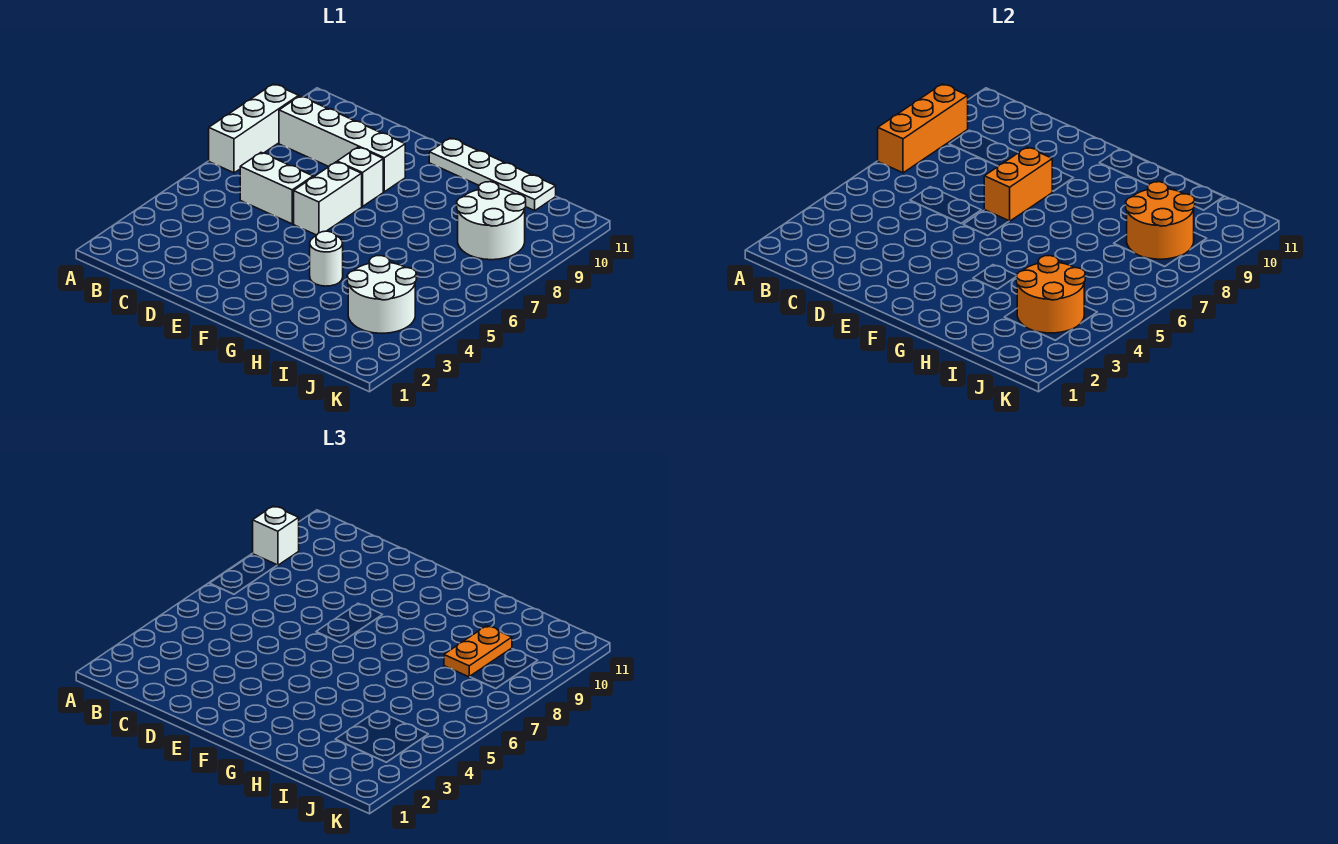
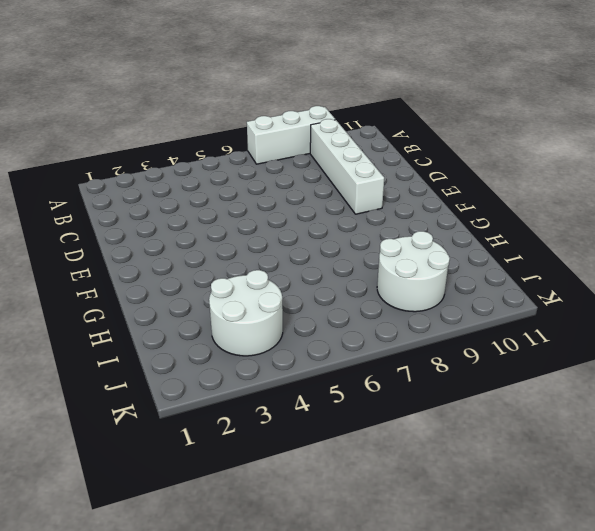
none -> white brick C6:D6 level 1
none -> white brick E6:E7 level 1
none -> white brick E8 level 1

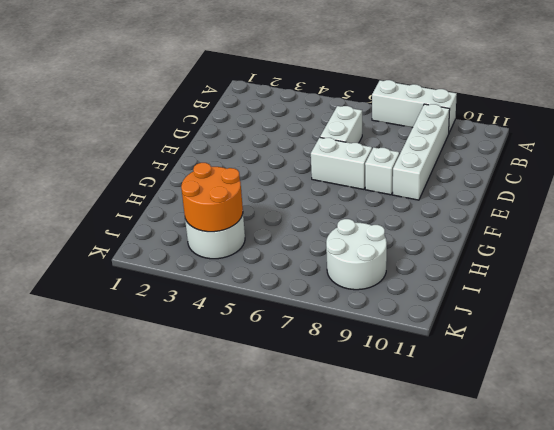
none -> white plate F11:I11 level 1
none -> white round brick G4 level 1
none -> orange brick A7:A9 level 2

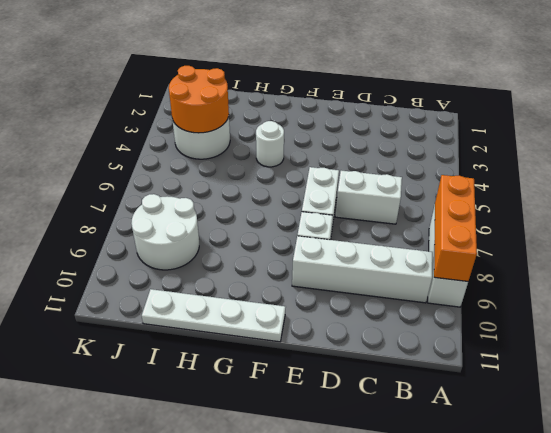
none -> orange brick E7:E8 level 2
none -> orange round brick I8:J9 level 2
none -> white brick A9 level 3

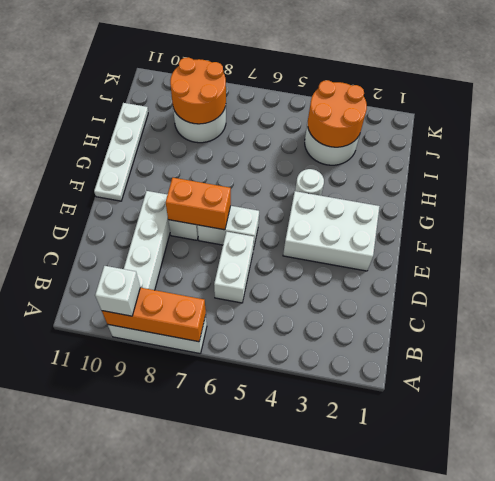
white brick E2:F4 level 1 -> none
none -> orange plate I8:I9 level 3

